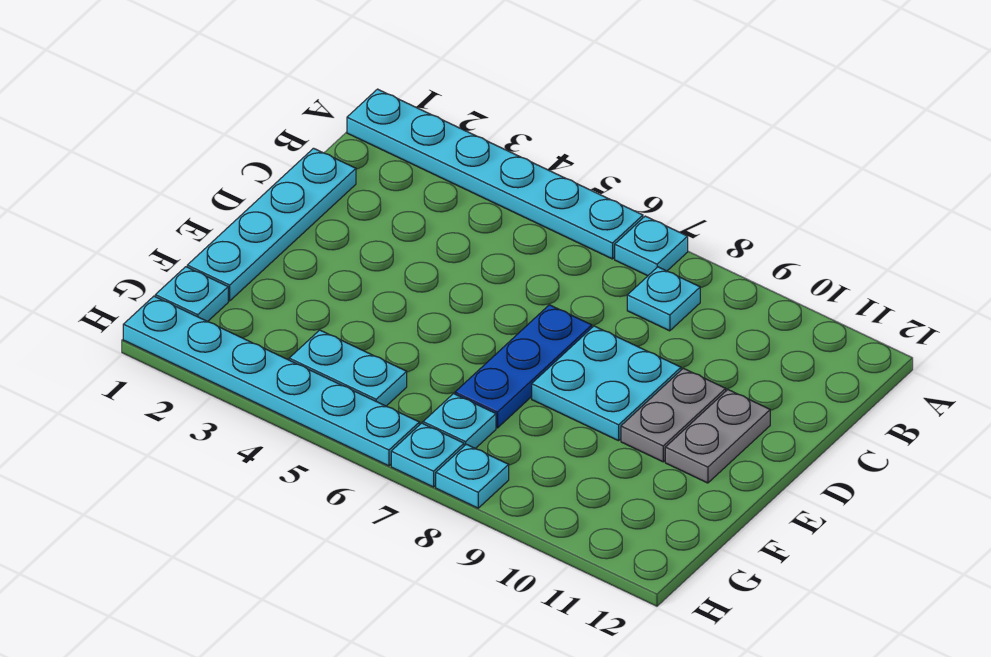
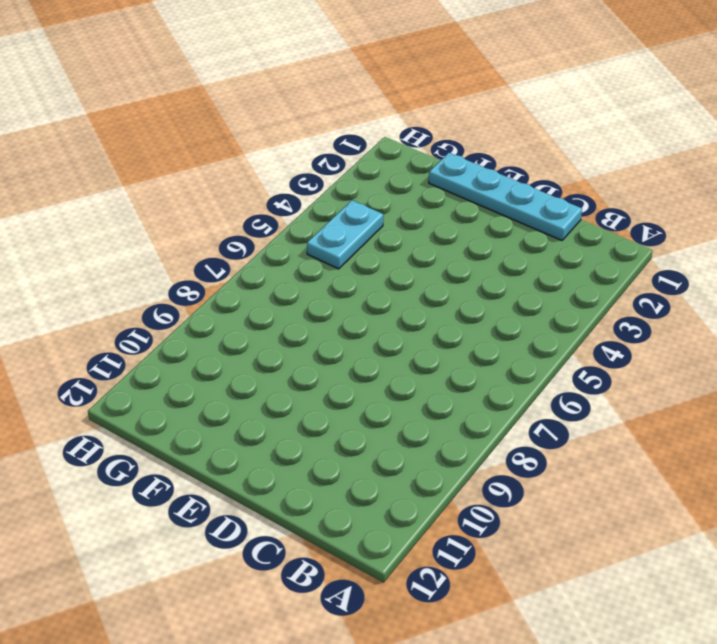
none -> cyan plate A1:A6 level 1
none -> cyan plate A7 level 1
none -> cyan plate B8 level 1

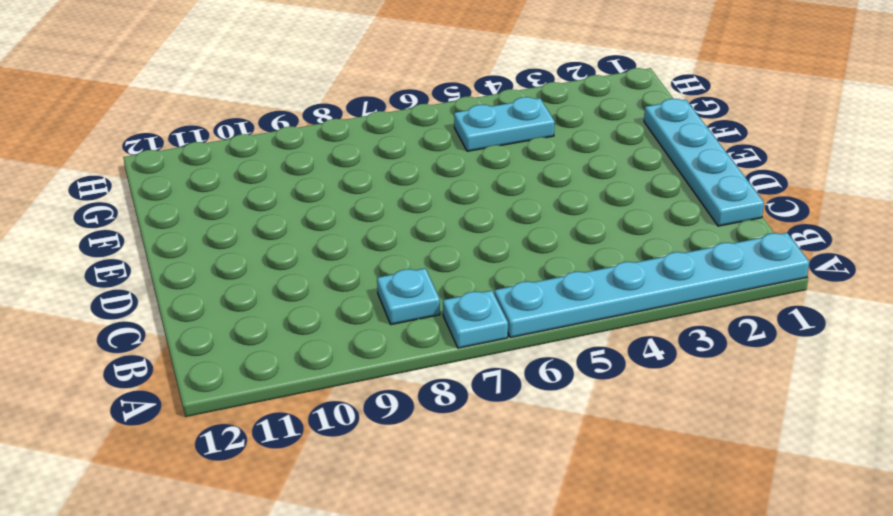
none -> blue plate D7:F7 level 1
none -> cyan plate D8:E9 level 1
none -> grey plate D10:E10 level 1

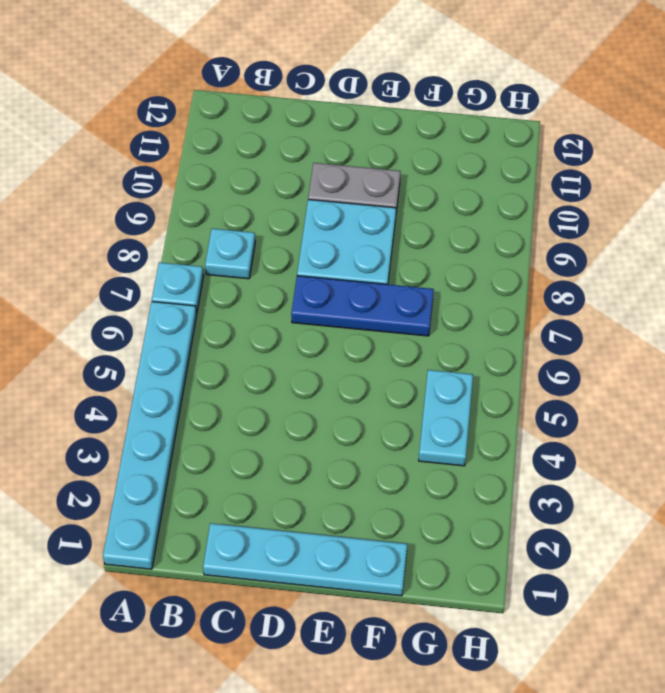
none -> grey plate D11:E11 level 1
none -> cyan plate G1 level 1
none -> cyan plate G7 level 1

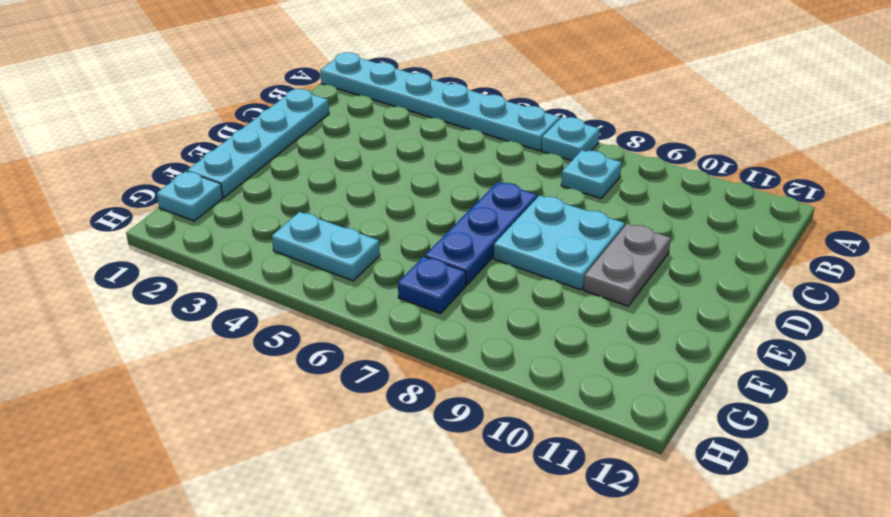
blue plate G7 level 1 -> cyan plate G7 level 1
none -> grey plate D11:E11 level 1
none -> cyan plate H1:H6 level 1
none -> cyan plate H7 level 1

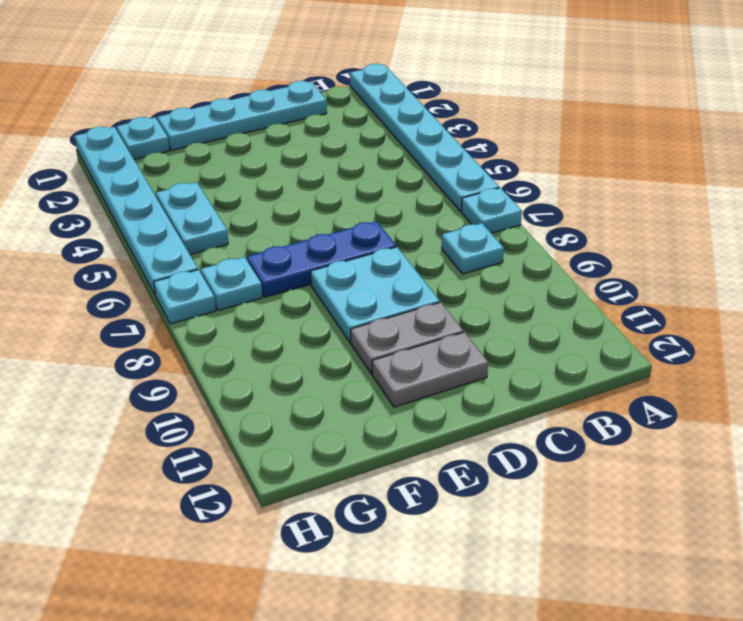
none -> cyan plate H8 level 1

